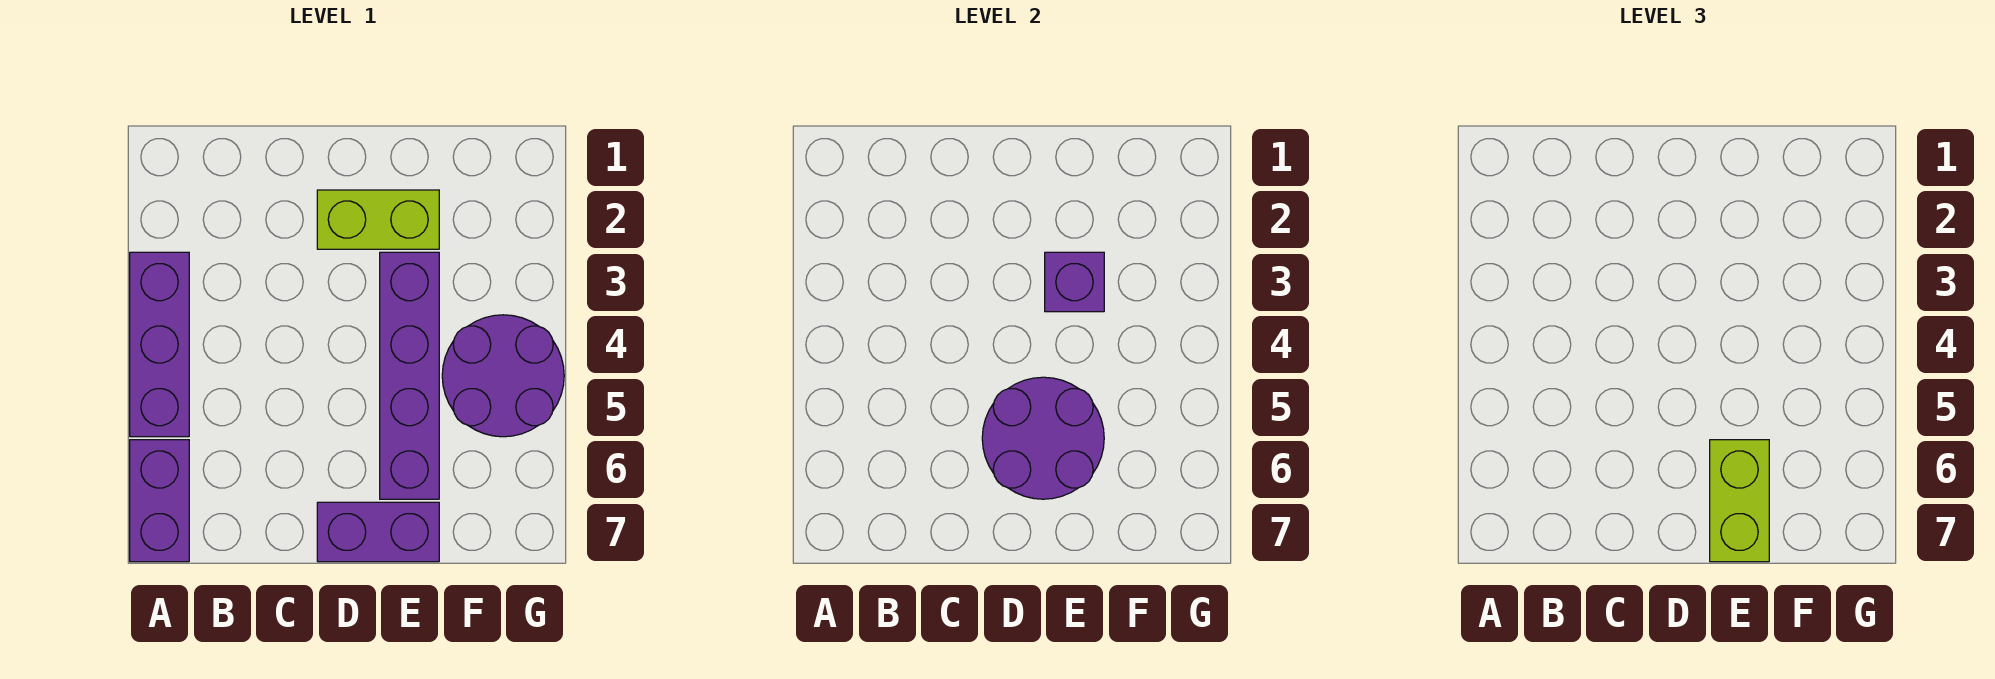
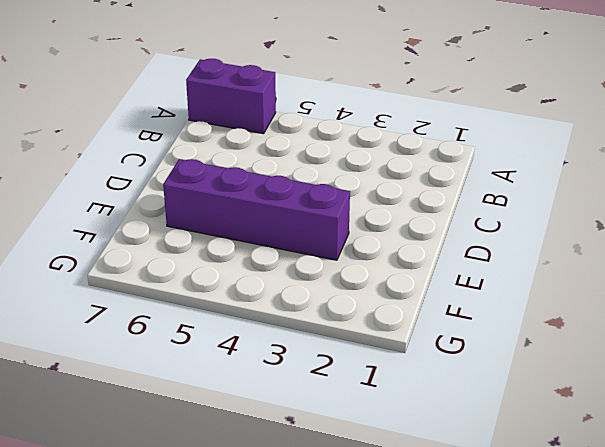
none -> purple brick A3:A5 level 1
none -> lime brick D2:E2 level 1

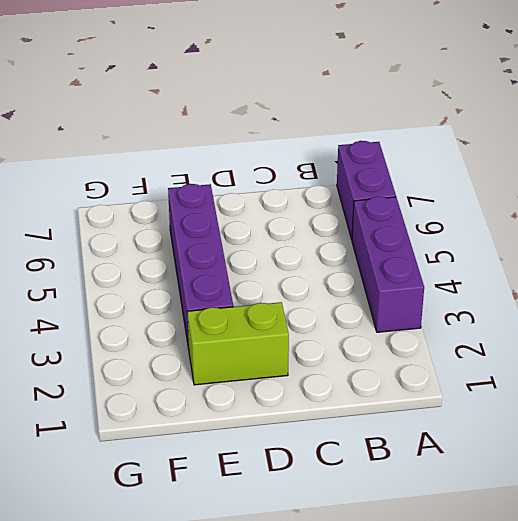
none -> purple brick D7:E7 level 1
none -> purple round brick F4:G5 level 1

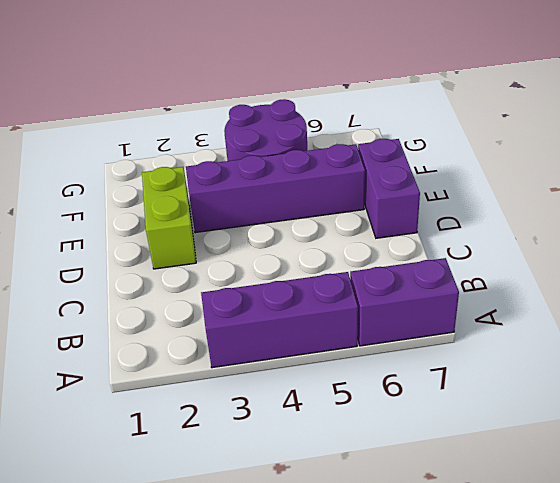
none -> purple round brick D5:E6 level 2
none -> purple brick E3 level 2

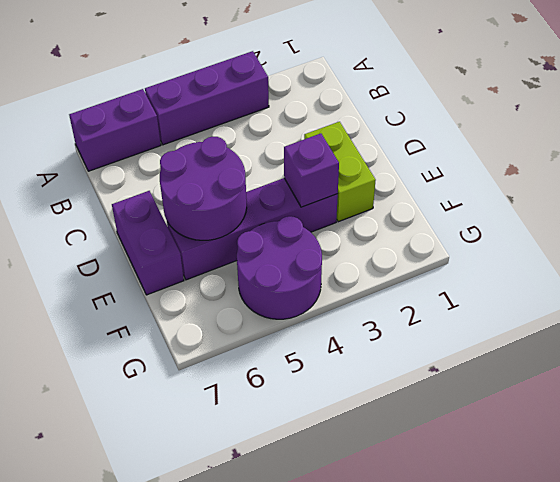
none -> lime brick E6:E7 level 3

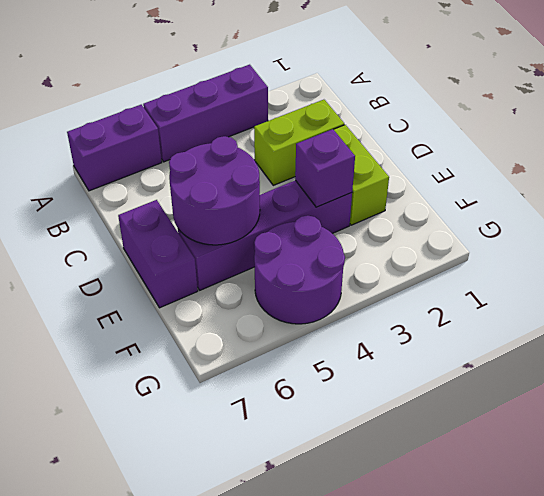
lime brick C2:C3 level 1 -> lime brick E6:E7 level 3

